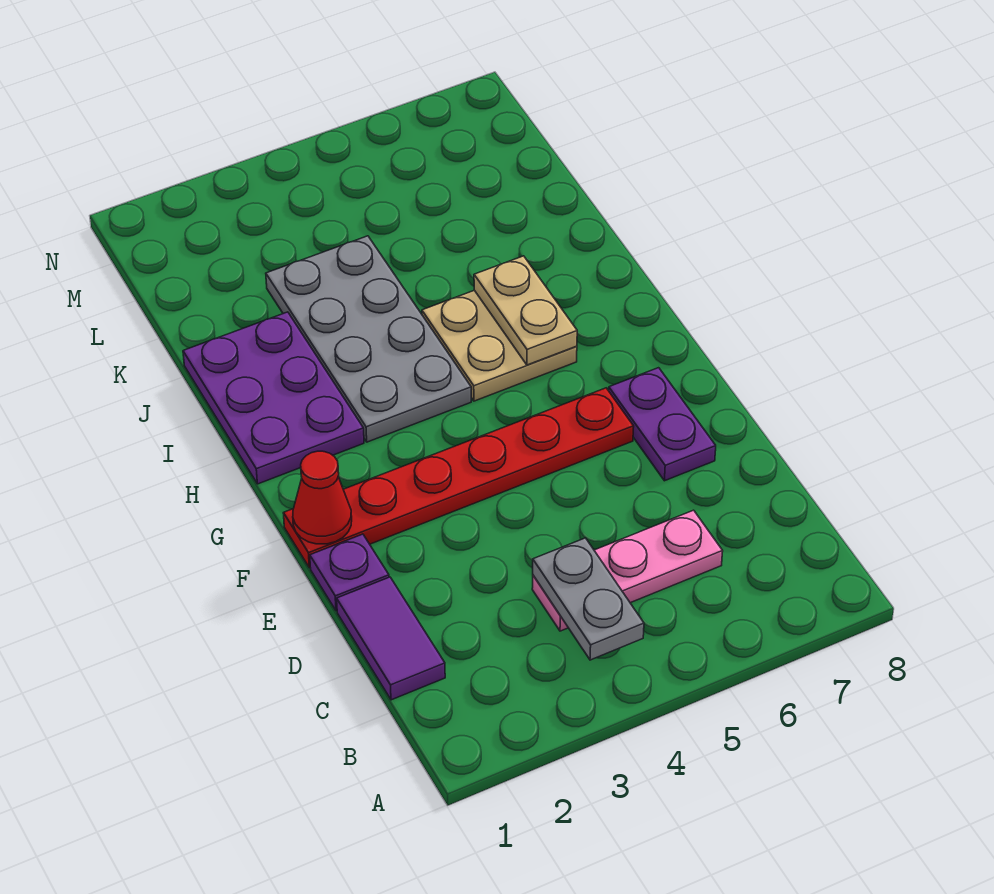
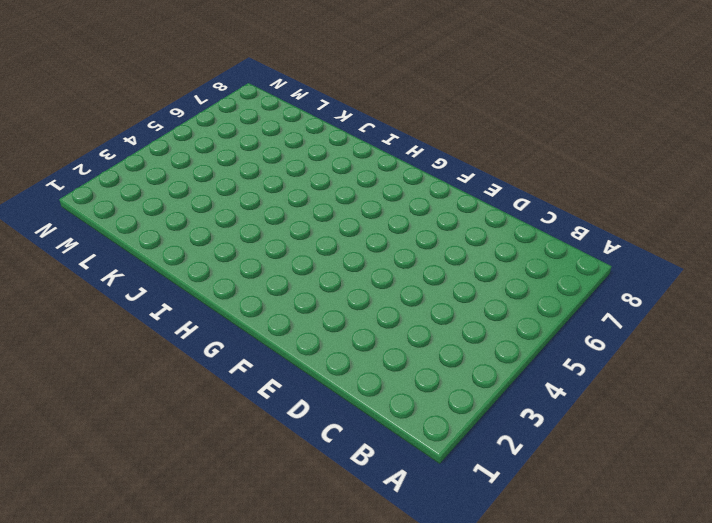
none -> purple tile C1:D1 level 1
none -> pink plate C4:C6 level 1

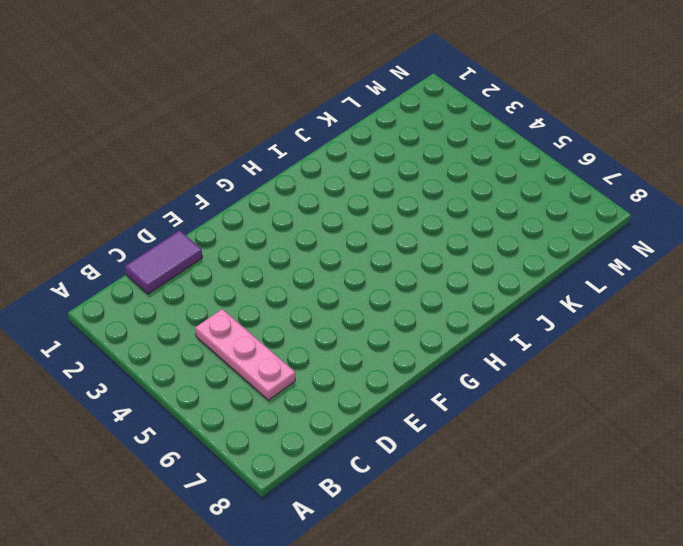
none -> purple plate E1 level 1
none -> purple plate E7:F7 level 1

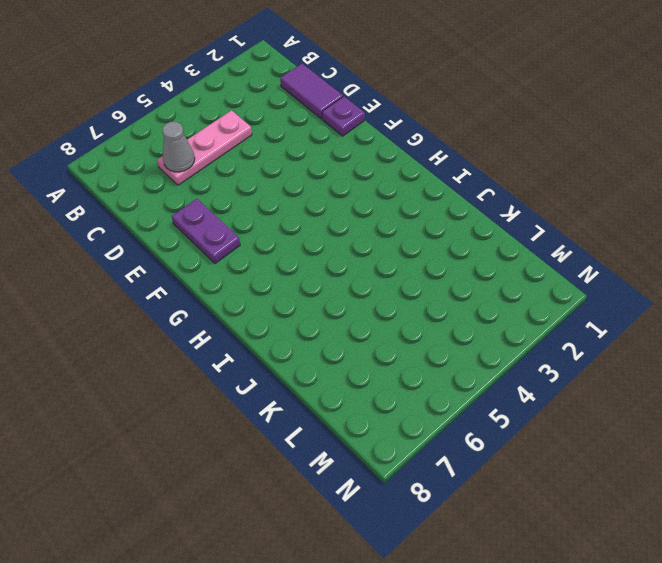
grey cone C6 level 2 -> none
none -> red plate F1:F6 level 1
none -> purple plate H1:J2 level 1

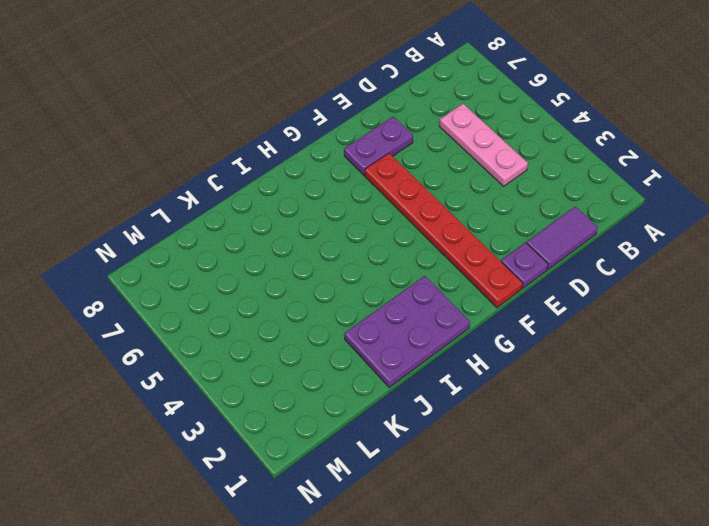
none -> grey plate H3:K4 level 1
none -> tan plate H5:I6 level 1

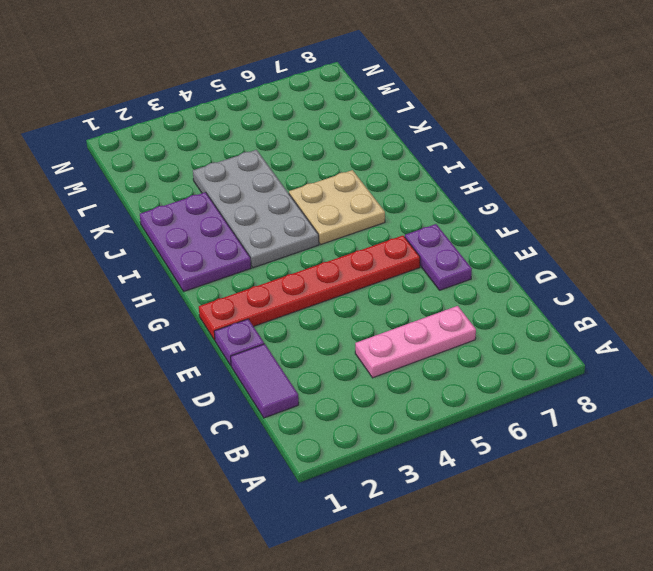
none -> grey plate B4:C4 level 2
none -> red cone F1 level 2

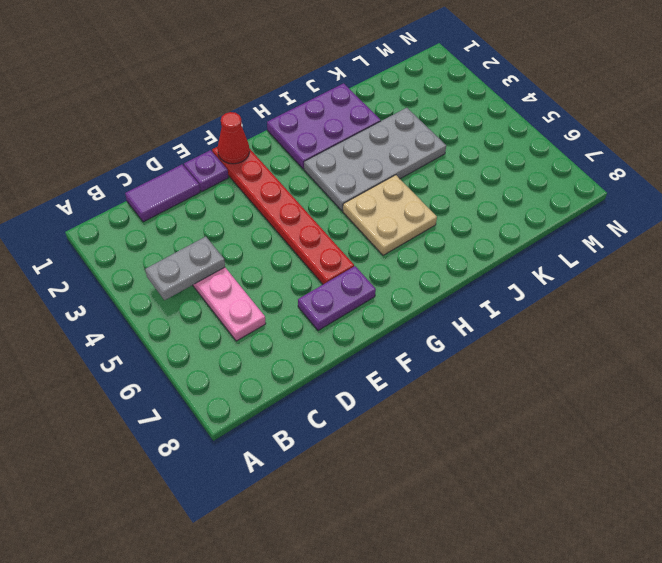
none -> tan plate H6:I6 level 2

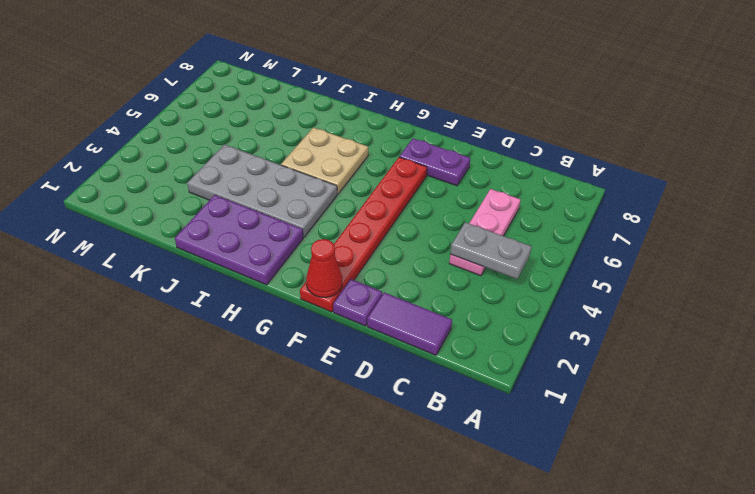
none -> tan plate H6:I6 level 2

